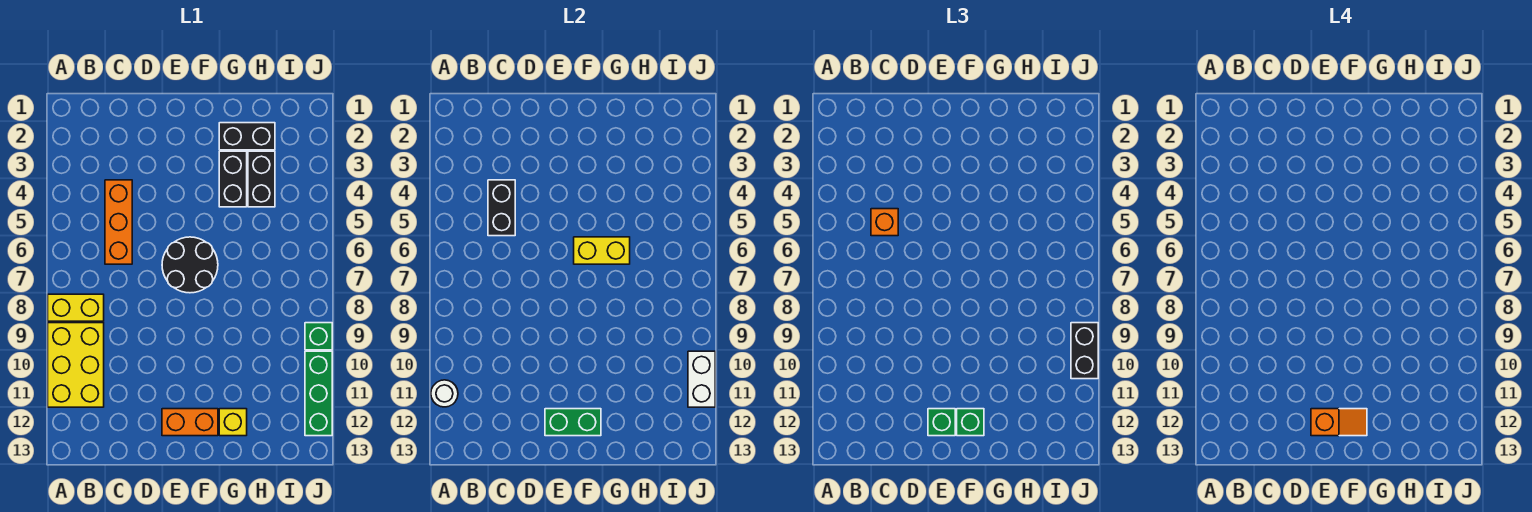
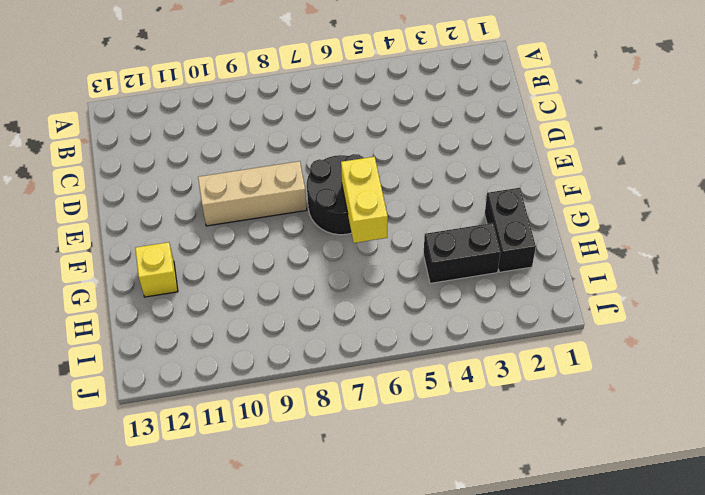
tan brick E8:E10 level 1 -> none
none -> yellow brick A8:B8 level 1
none -> yellow brick A9:B11 level 1
none -> orange brick C4:C6 level 1

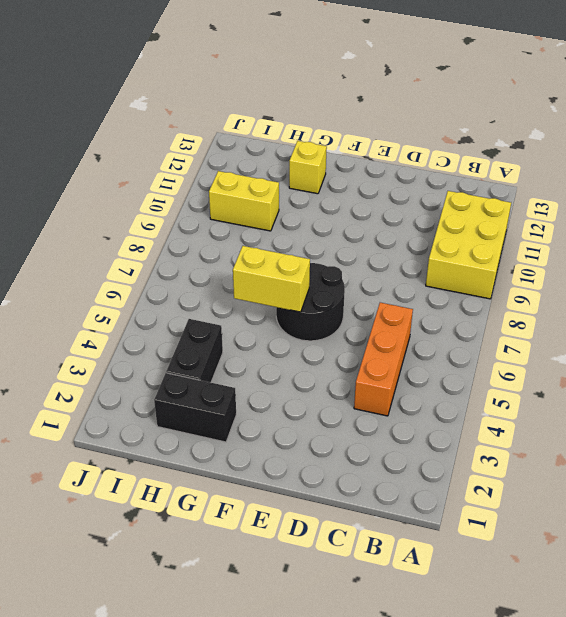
yellow brick H10:I10 level 1 -> yellow brick A8:B8 level 1
none -> orange brick E12:F12 level 1
none -> black brick G3:G4 level 1
none -> green brick J9 level 1

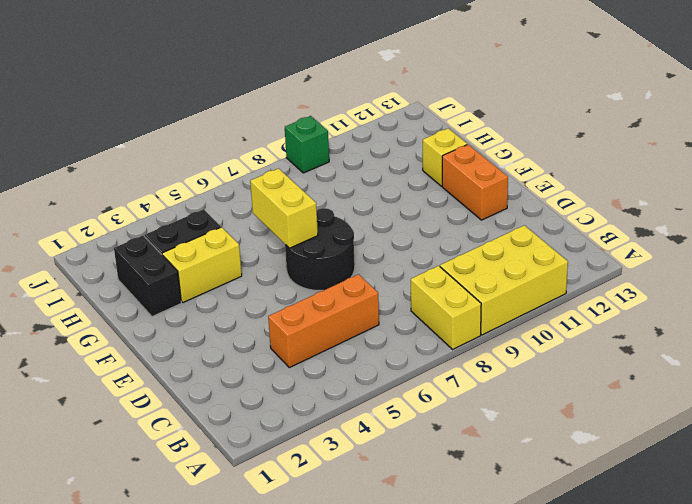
yellow brick G3:G4 level 1 -> black brick G3:G4 level 1
none -> green brick J10:J12 level 1
none -> white round brick A11 level 2
none -> black brick C4:C5 level 2

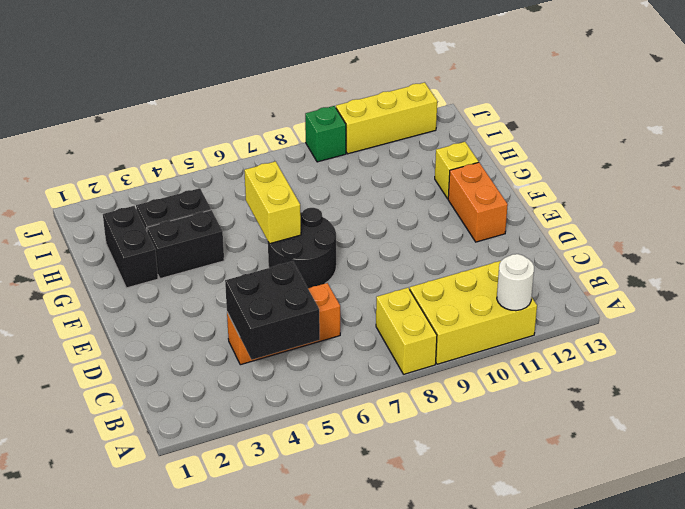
black brick B4:C5 level 2 -> black brick C4:C5 level 2
yellow brick J10:J12 level 1 -> green brick J10:J12 level 1
none -> green brick E12:F12 level 2
none -> white brick J10:J11 level 2
none -> orange brick C5 level 3

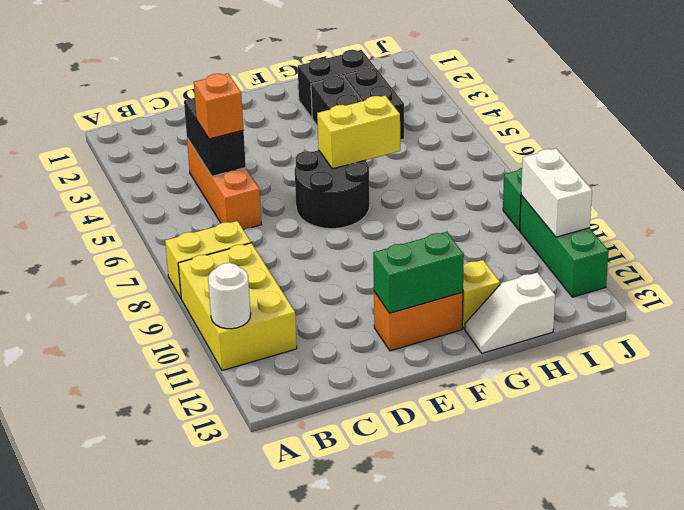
white slope G13:H13 level 1 top H -> none
none -> green brick E12 level 3
none -> green brick F12 level 3
none -> black brick J9:J10 level 3

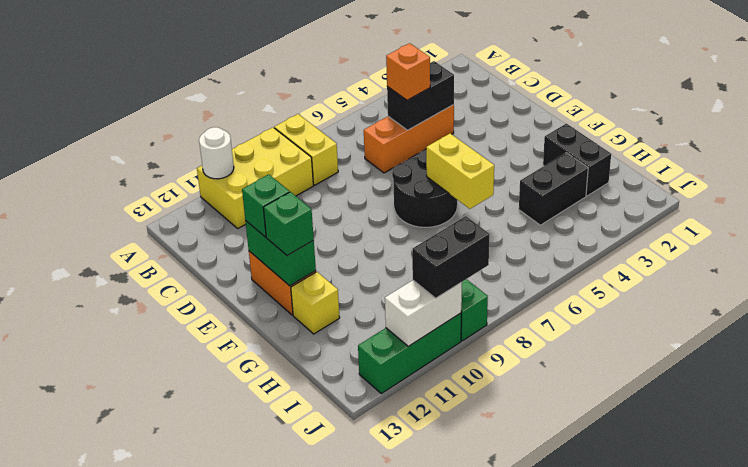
none -> black brick G3:G4 level 1
none -> orange slope E12:F12 level 4 top E

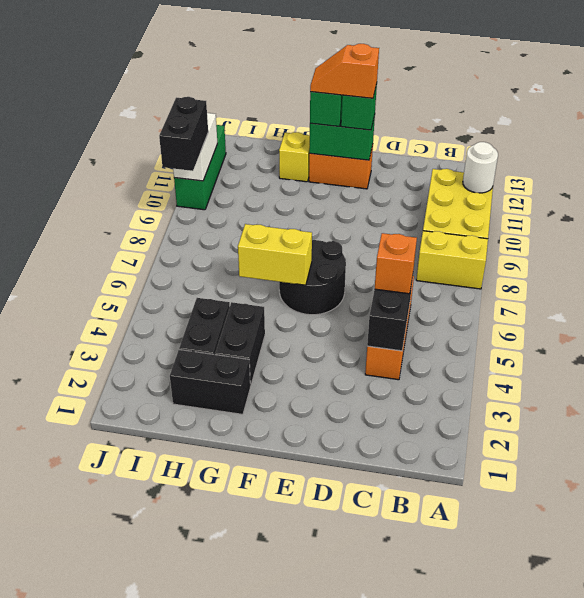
none -> green brick J9 level 1

